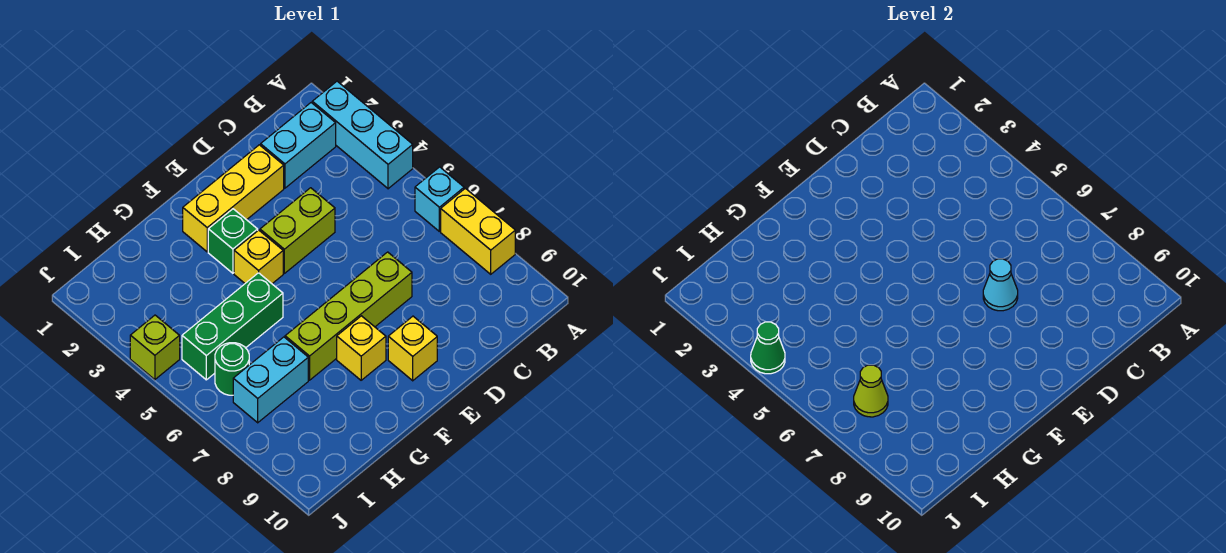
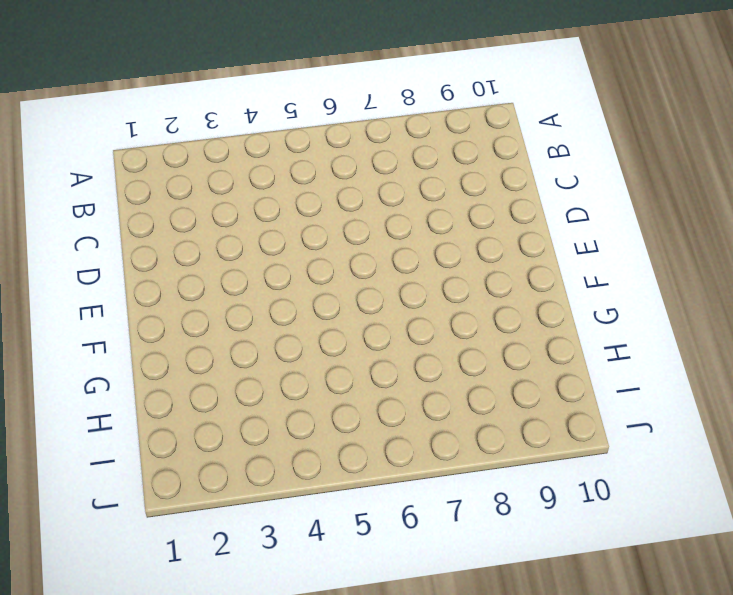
none -> cyan brick A2:A4 level 1
none -> cyan brick A6 level 1
none -> yellow brick A7:A8 level 1

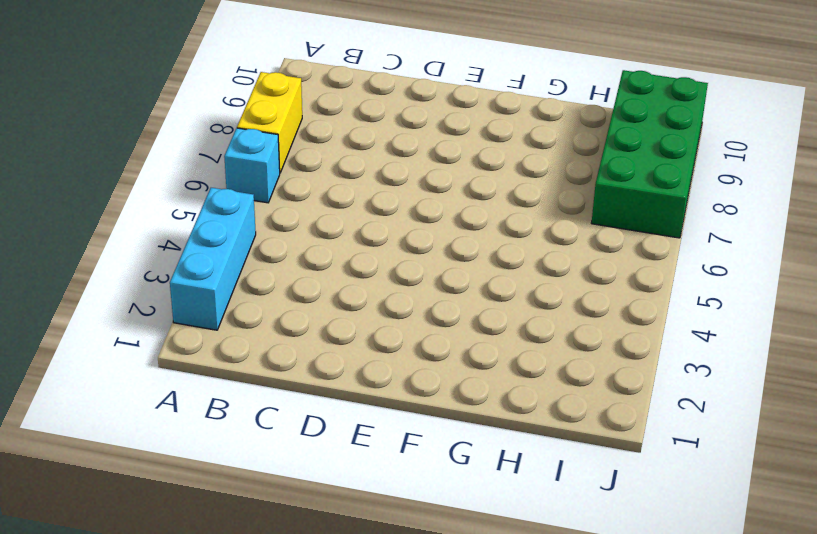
green brick I7:J10 level 1 -> cyan brick H7:I7 level 1
none -> cyan brick B2:C2 level 1
none -> yellow brick D2:F2 level 1
none -> lime brick D4:E4 level 1

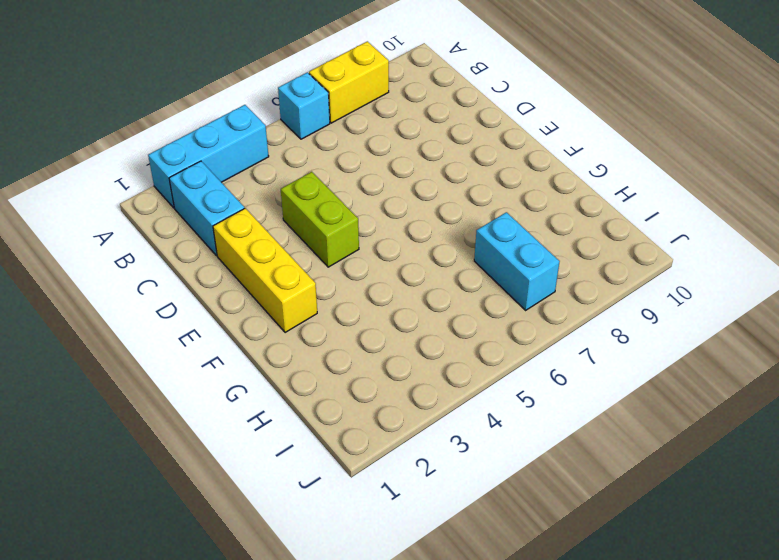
none -> lime brick D7:G7 level 1
none -> yellow brick E9 level 1
none -> green brick F3 level 1

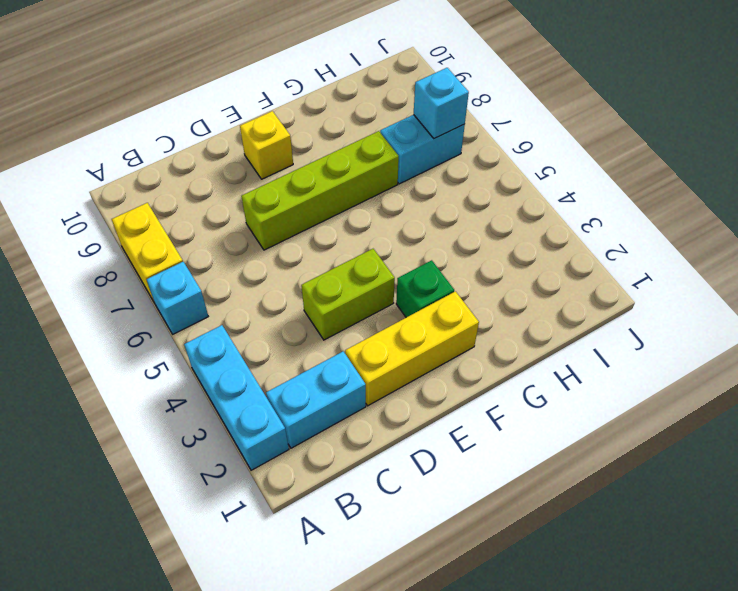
cyan brick I7 level 2 -> lime cone I7 level 2
none -> yellow brick F4 level 1
none -> yellow brick F8 level 1
none -> green brick G5:I5 level 1

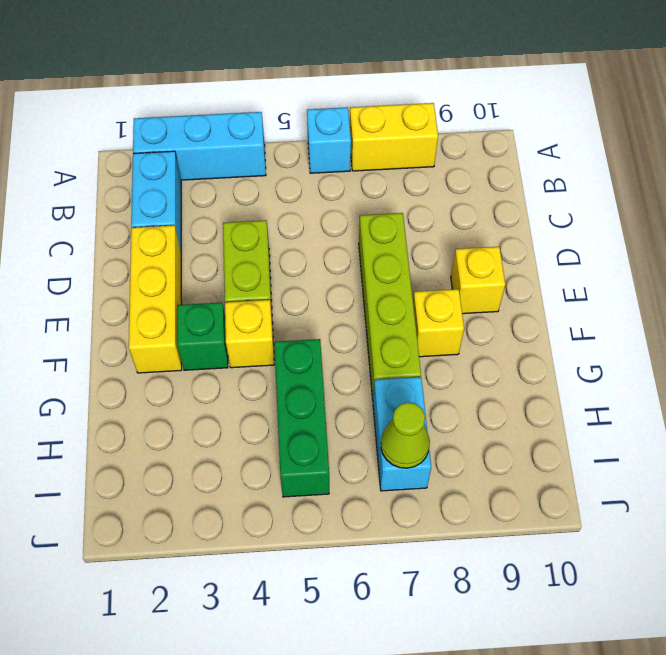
none -> green round brick I6 level 1
none -> lime brick J4 level 1
none -> cyan cone D7 level 2

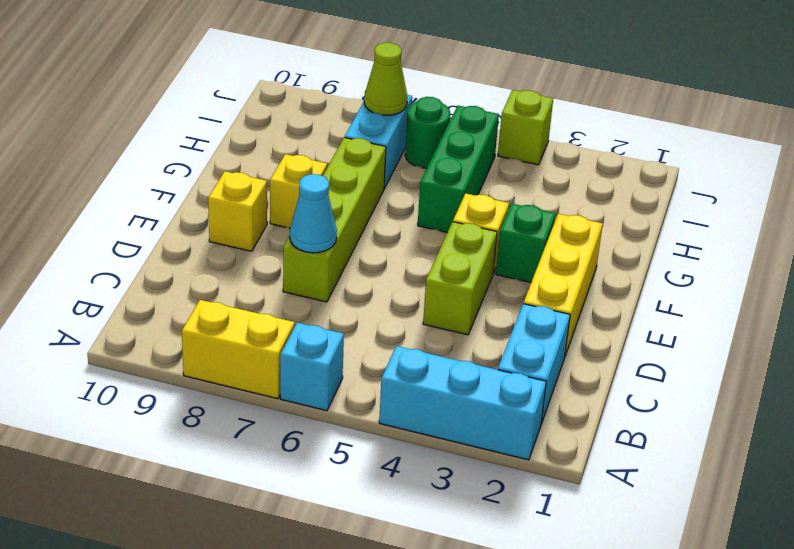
none -> green cone J4 level 2

